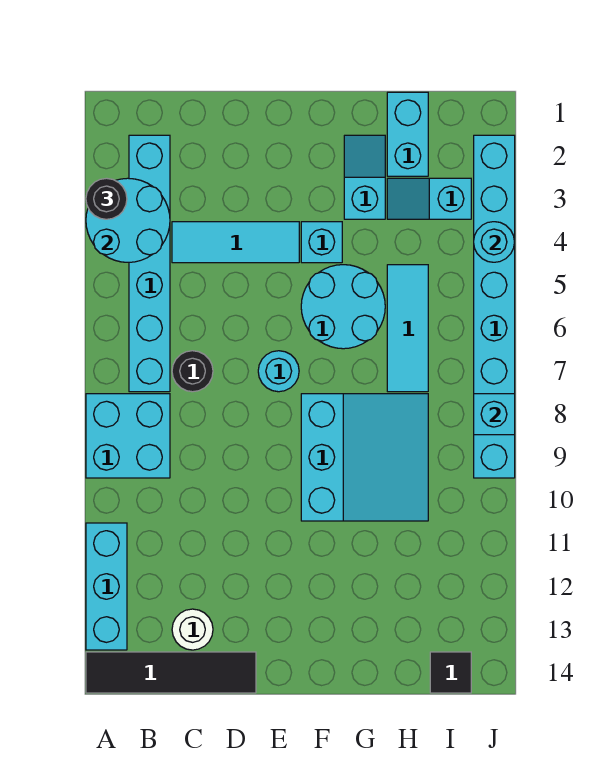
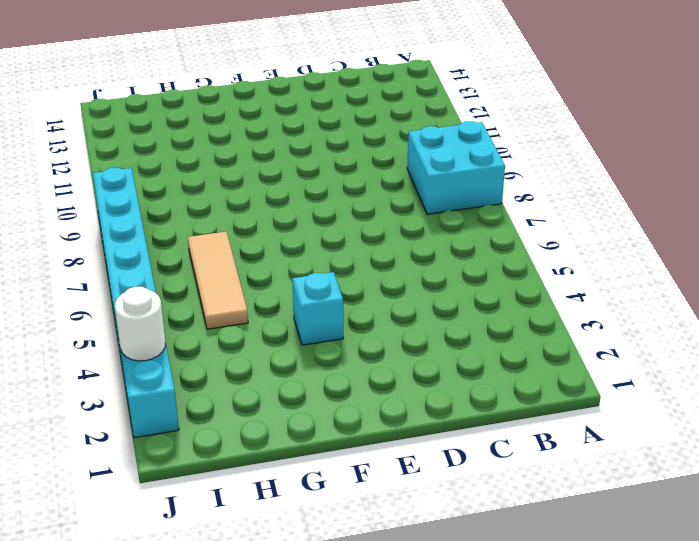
tan tile H5:H7 level 1 -> cyan tile H5:H7 level 1
white round brick J3 level 2 -> white round brick C13 level 1
none -> cyan brick A11:A13 level 1
none -> black tile A14:D14 level 1
none -> cyan brick B2:B7 level 1

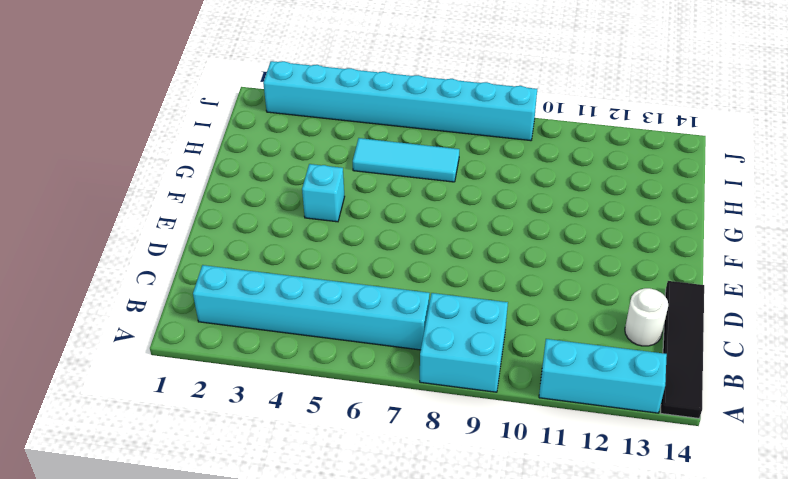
none -> cyan tile C4:E4 level 1
none -> black round brick C7 level 1
none -> cyan round brick E7 level 1

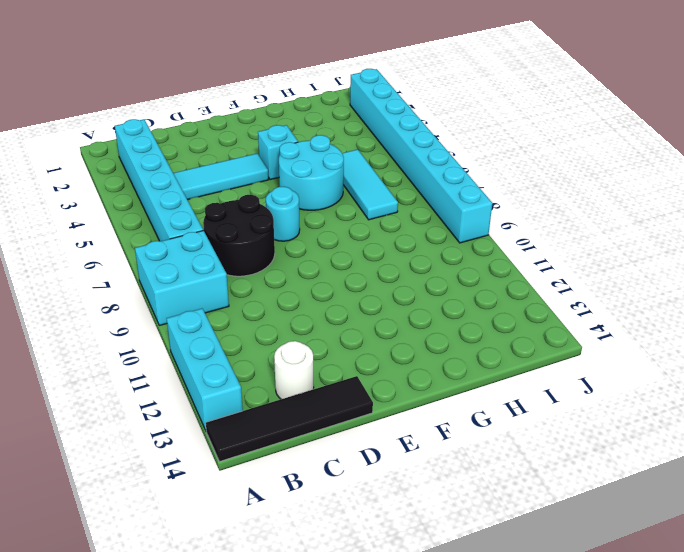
black round brick C7:D8 level 1 -> black round brick C7 level 1
none -> cyan slope F8:H10 level 1 top F
none -> cyan slope G2:G3 level 1 top 3
none -> cyan brick H1:H2 level 1

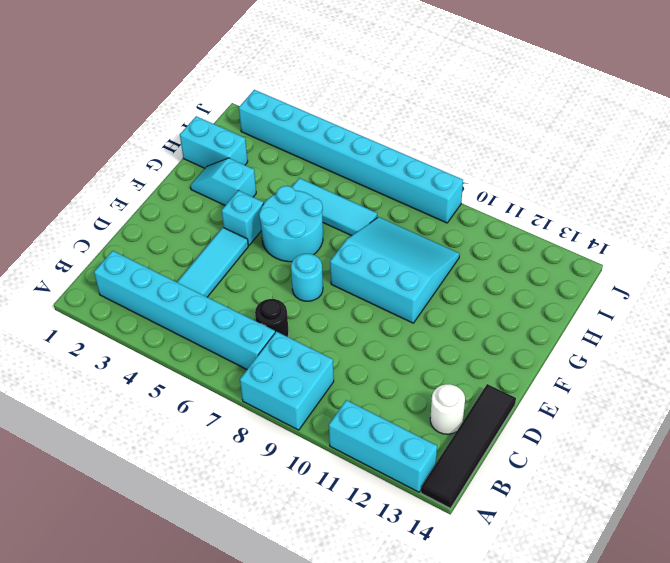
none -> cyan slope H3:I3 level 1 top I
none -> black tile I14 level 1
none -> cyan round brick A3:B4 level 2

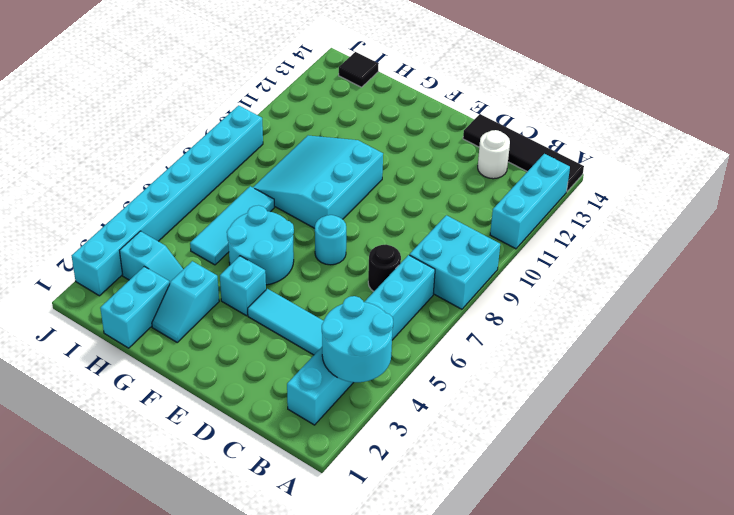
none -> cyan round brick J4 level 2
none -> cyan brick J8 level 2
none -> black round brick A3 level 3

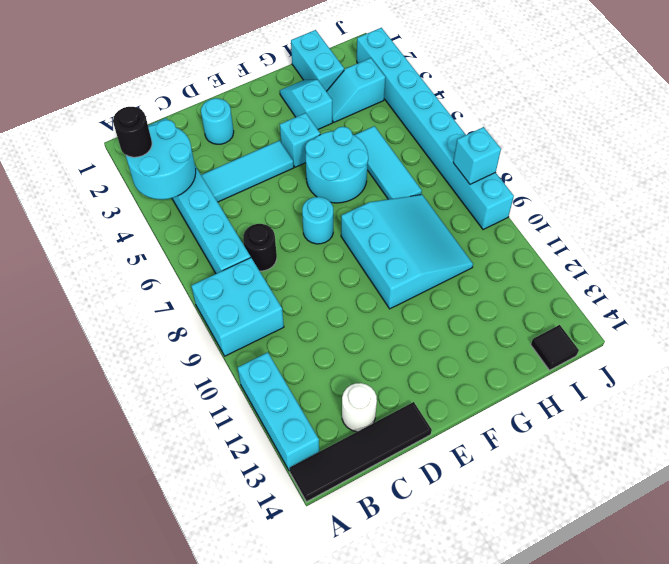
cyan round brick D2 level 1 -> cyan round brick J4 level 2

